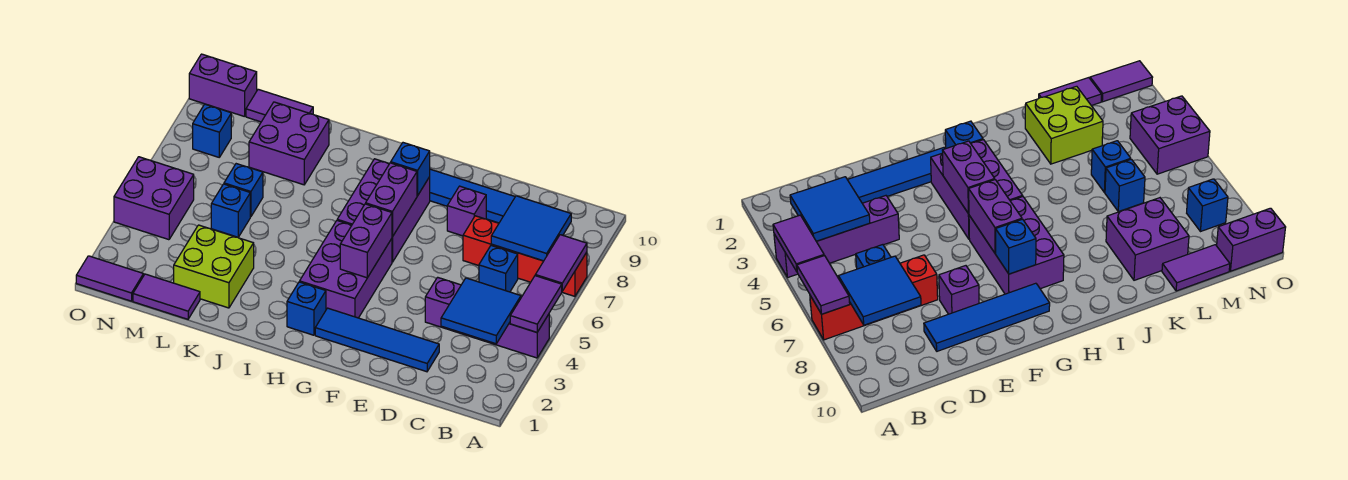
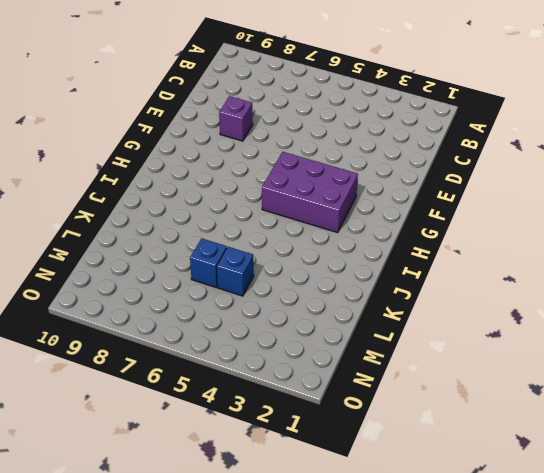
none -> purple brick A4:D4 level 1
none -> red brick A7:D7 level 1
none -> blue brick C6 level 1

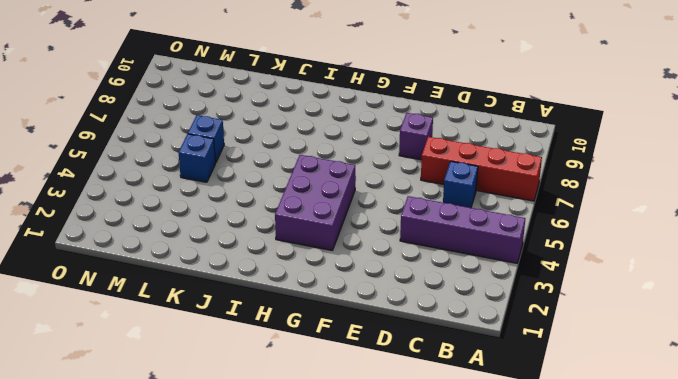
none -> blue tile D2:G2 level 1
none -> blue tile D9:G9 level 1
none -> purple brick G6:H8 level 1

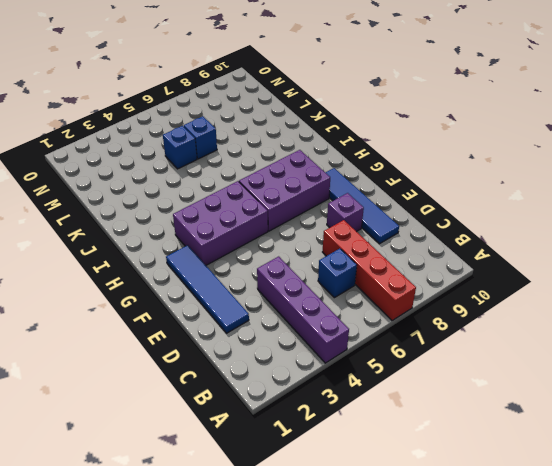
none -> blue brick H2 level 1
none -> lime brick K2:L3 level 1
none -> purple brick K8:L9 level 1

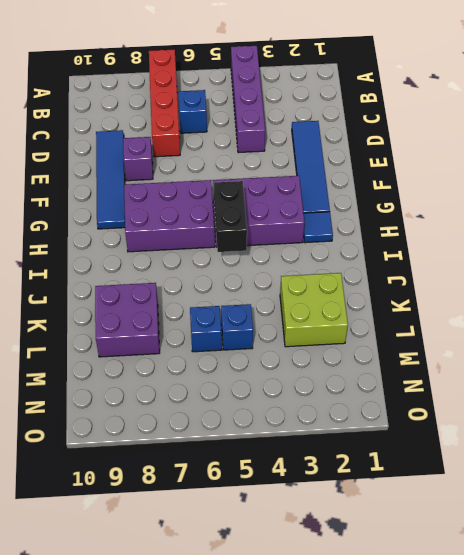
blue tile H2 level 1 -> blue brick H2 level 1
black brick H5:I5 level 2 -> none
none -> purple tile L1:M1 level 1
none -> purple tile L10:M10 level 1
none -> purple tile N1:O1 level 1

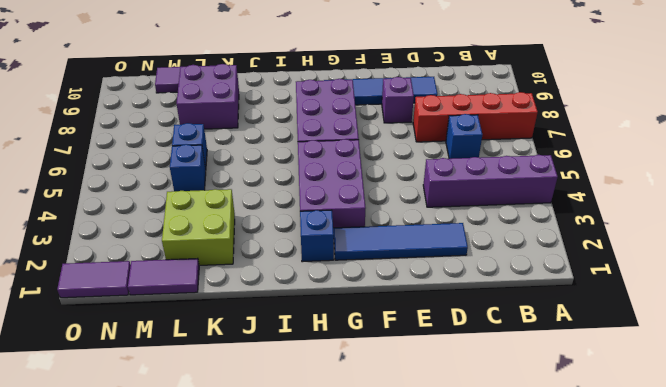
none -> purple brick N4:O5 level 1
none -> blue brick N8 level 1
none -> purple brick N10:O10 level 1

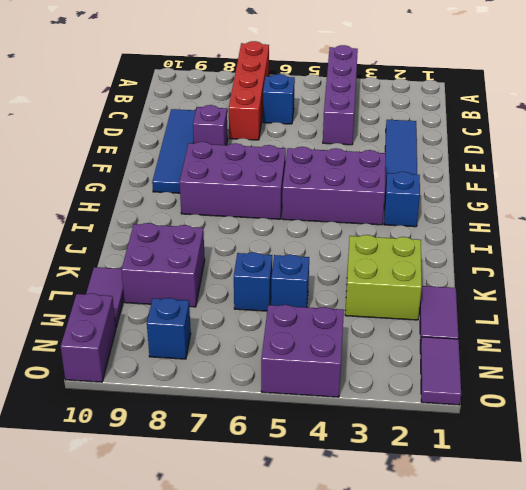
none -> purple tile A4:A5 level 2
none -> purple tile A6:A7 level 2
none -> blue tile B3:C4 level 2

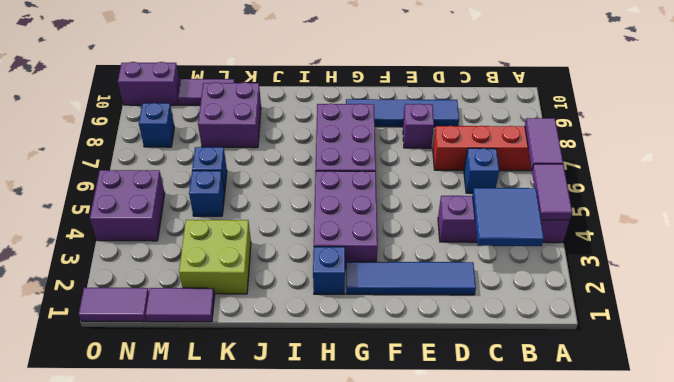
none -> blue tile B7:C8 level 2
none -> purple brick G4:G5 level 2
none -> purple brick G6:G7 level 2

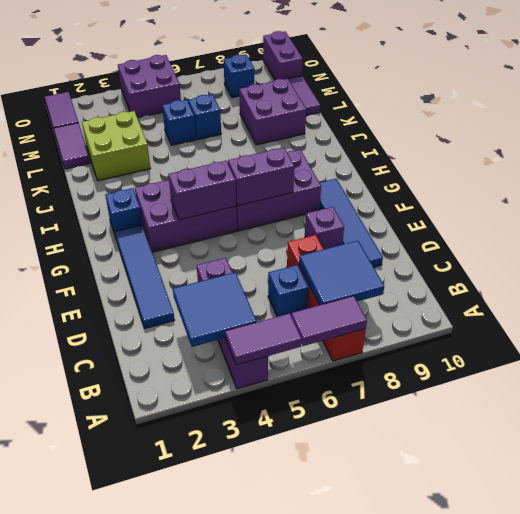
none -> blue brick G8 level 2

